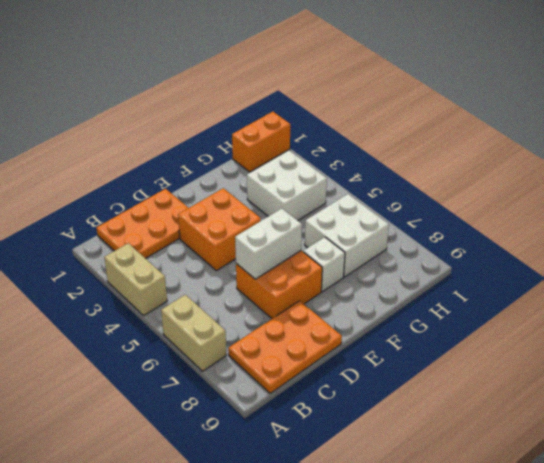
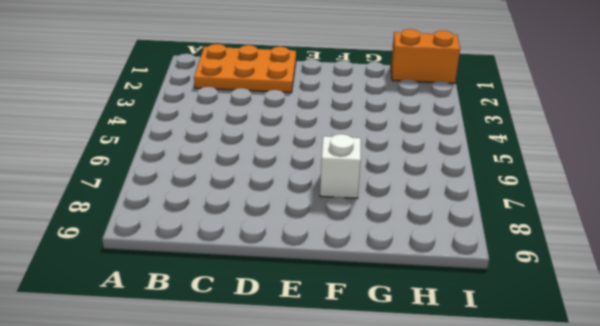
none -> tan brick A3:A4 level 1
none -> tan brick A6:A7 level 1

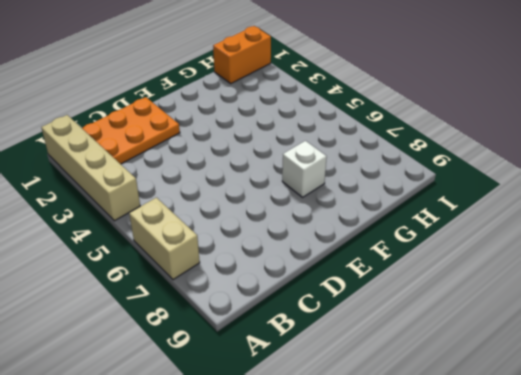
tan brick A1:A4 level 1 -> tan brick A3:A4 level 1
none -> orange plate B8:D9 level 1
none -> orange brick D3:E4 level 1

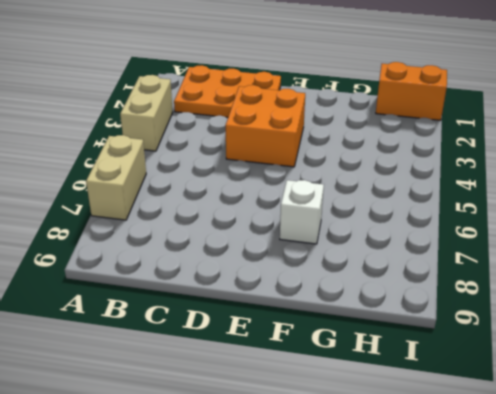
none -> orange plate B8:D9 level 1
none -> orange brick D6:E7 level 1

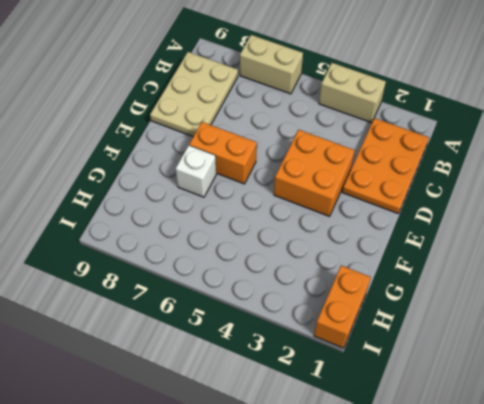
tan plate B8:D9 level 1 -> orange plate B8:D9 level 1
orange brick E6:E7 level 1 -> orange brick D6:E7 level 1
none -> white brick G3:H4 level 1
none -> white brick G6:H7 level 1

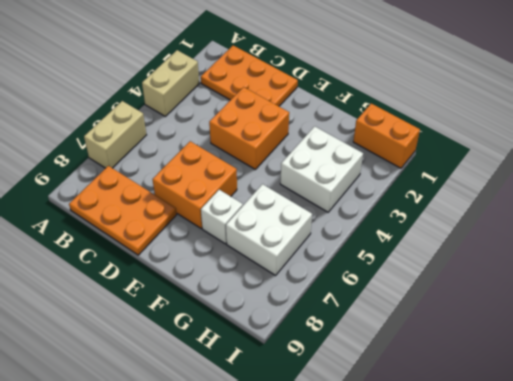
none -> white brick D6:E6 level 2

